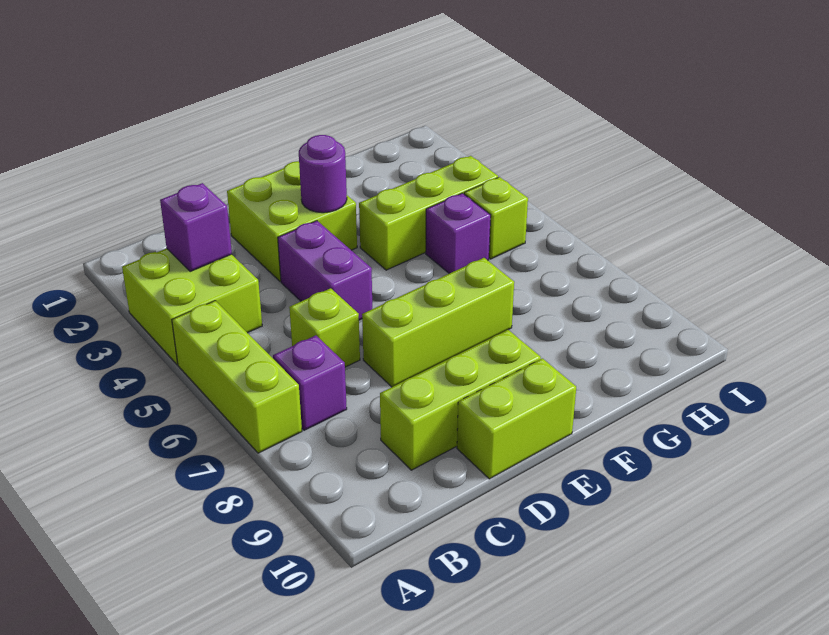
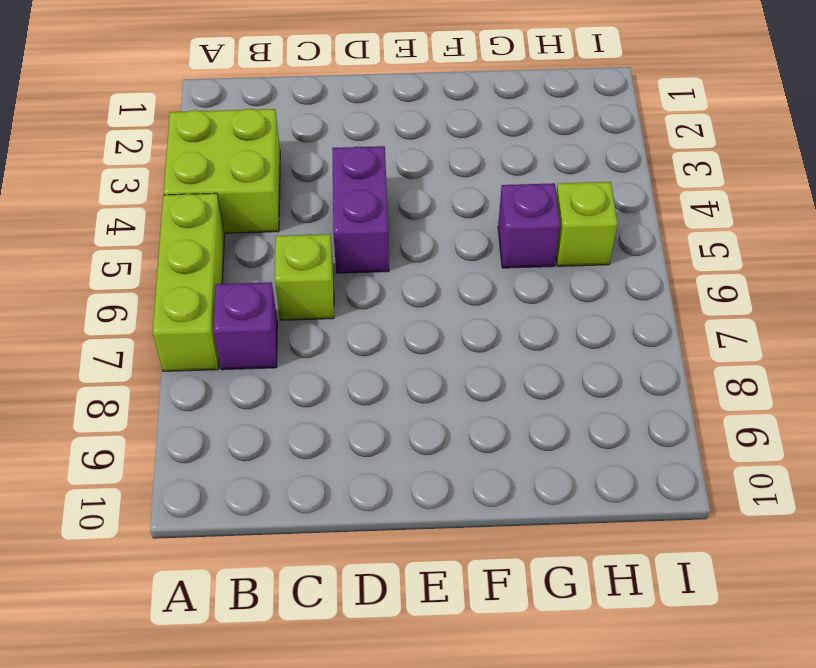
none -> lime brick C9:E9 level 1
none -> lime brick D2:E3 level 1
none -> lime brick D7:F7 level 1

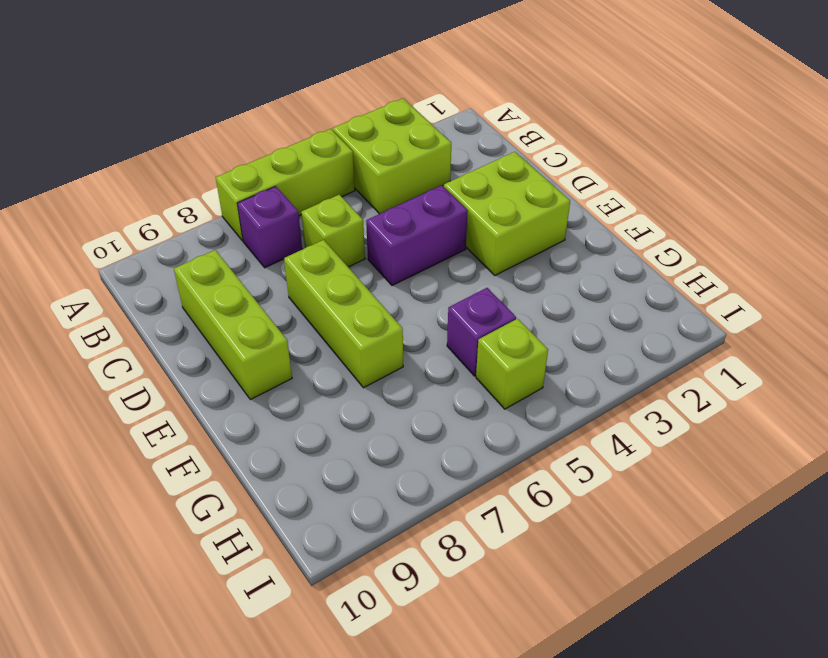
none -> lime brick D10:E10 level 1
none -> lime brick F4:H4 level 1
none -> purple brick B3 level 2

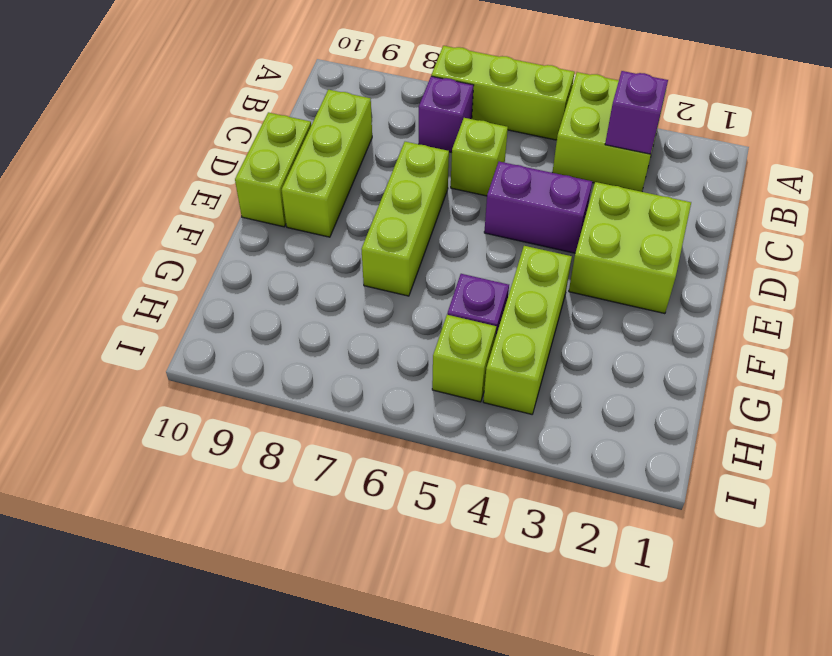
none -> purple round brick E3 level 2

